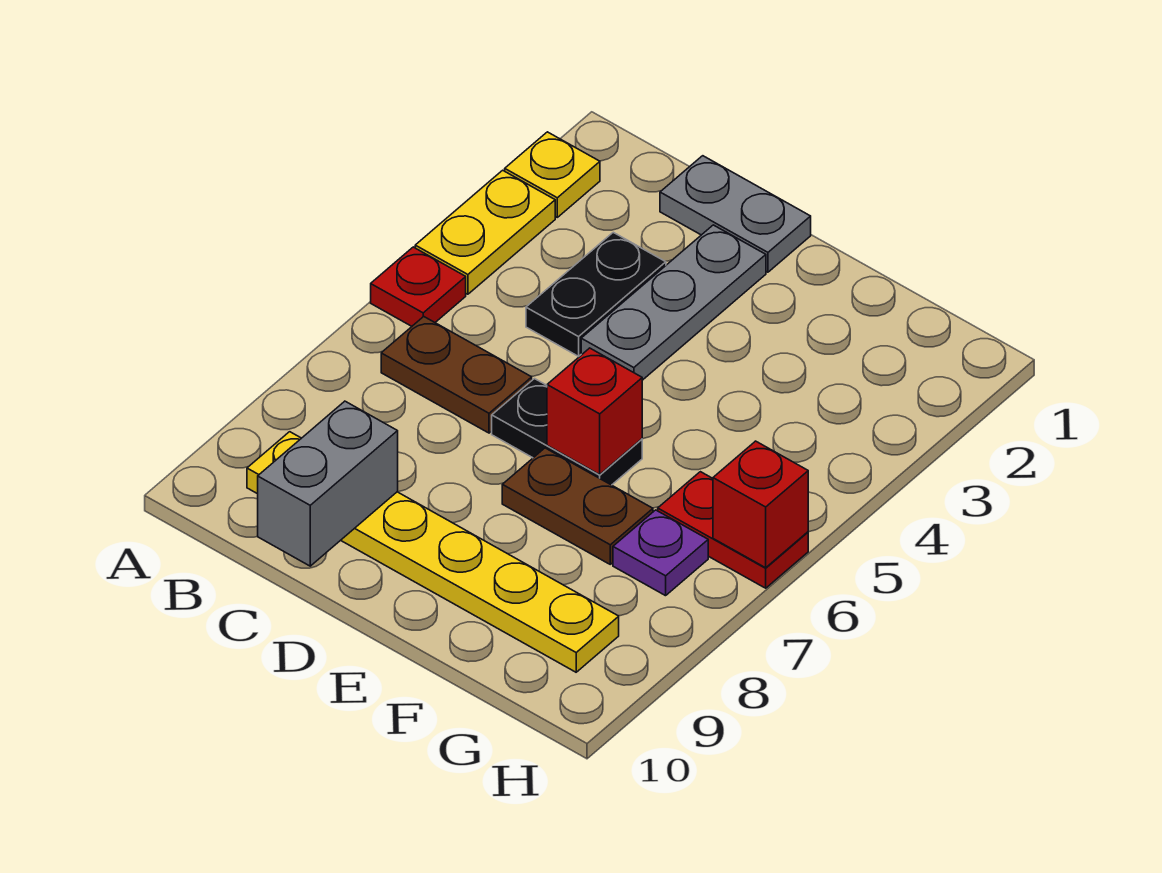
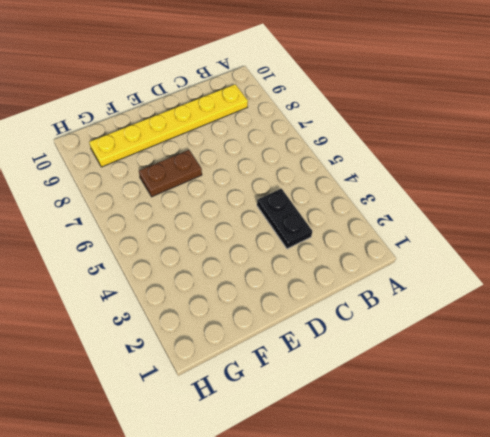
none -> yellow plate A2 level 1
none -> yellow plate A3:A4 level 1
none -> red plate A5 level 1

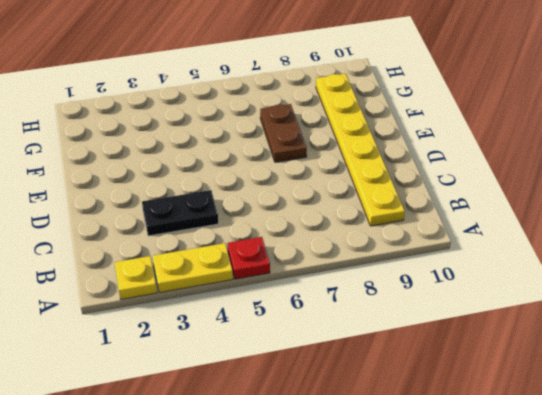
none -> brown plate B6:C6 level 1
none -> grey plate C1:D1 level 1
none -> grey plate D2:D4 level 1

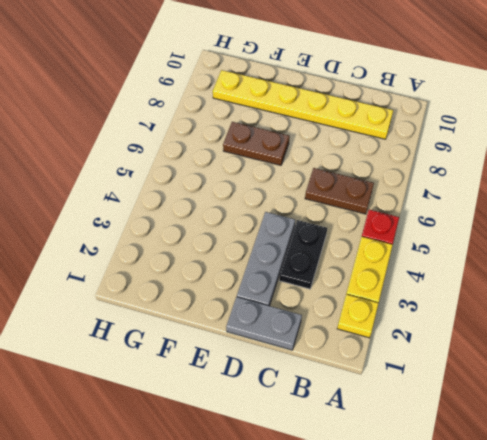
none -> black plate D6:E6 level 1
none -> red plate G6:H6 level 1
none -> purple plate G7 level 1

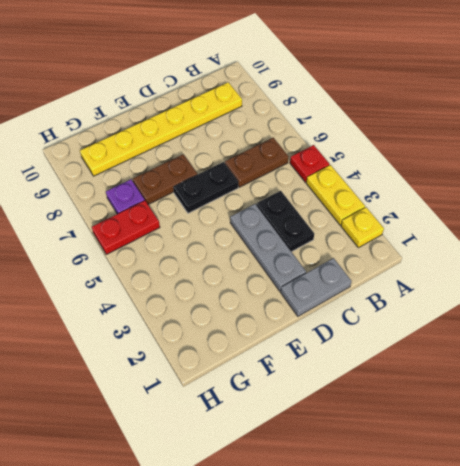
none -> grey brick C9:C10 level 2
none -> red brick E6 level 2
none -> red brick H6 level 2

